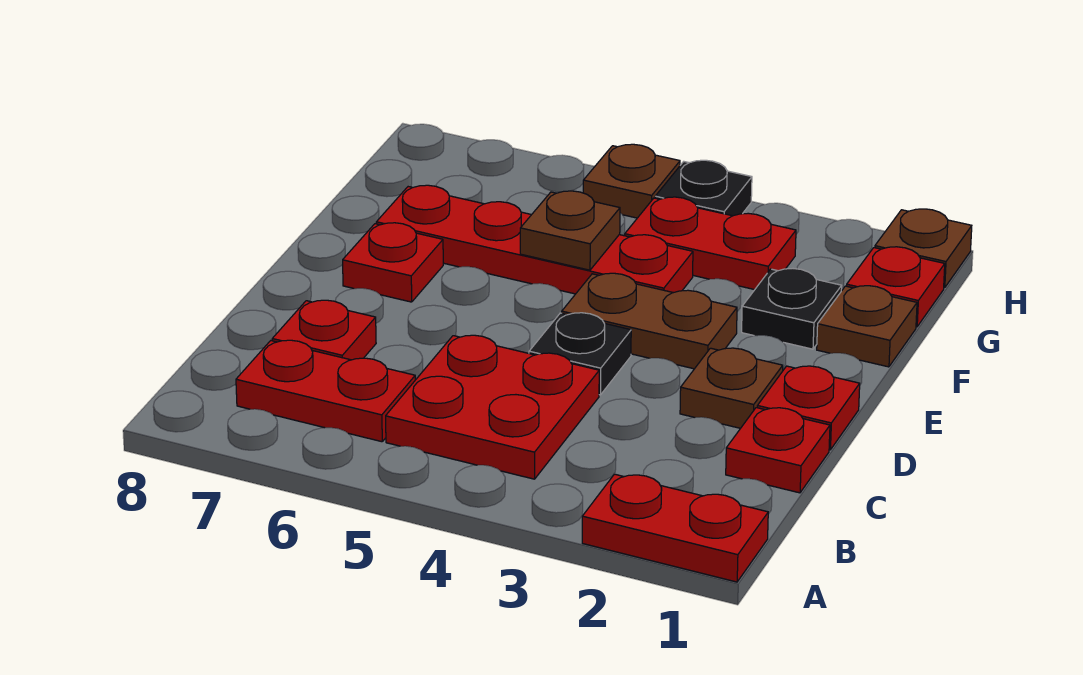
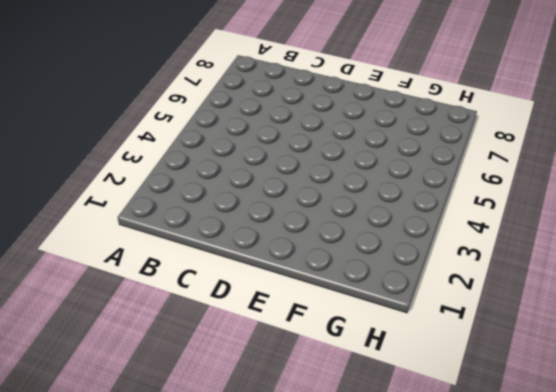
none -> red plate A1:A2 level 1
none -> red plate B4:C5 level 1
none -> red plate B6:B7 level 1

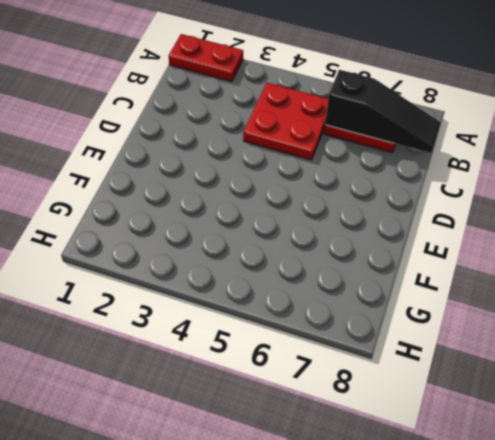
black slope B6:B8 level 2 top 6 -> none
none -> red plate C1 level 1
none -> red plate C7 level 1
none -> red plate D1 level 1

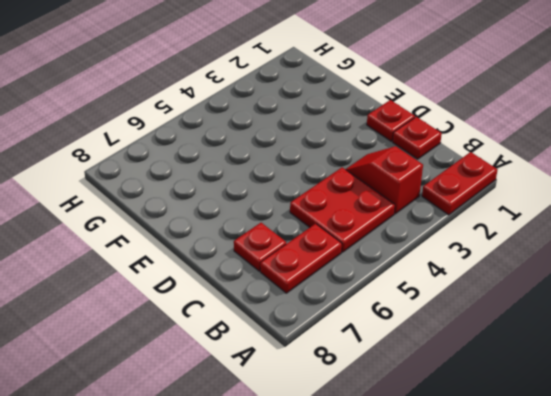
red slope B3:C3 level 1 top B -> none
none -> brown plate D2 level 1
none -> black plate D4 level 1
none -> brown plate E3:E4 level 1

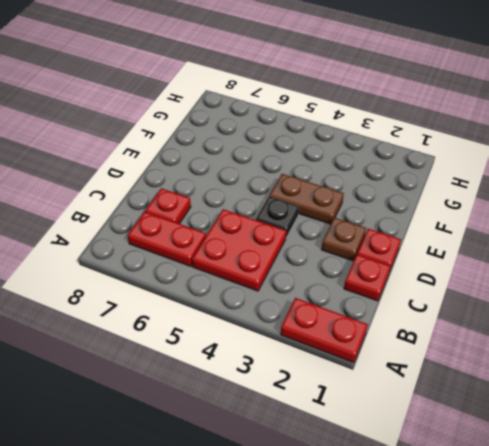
none -> red plate E7 level 1
none -> brown plate F1 level 1
none -> black plate F2 level 1

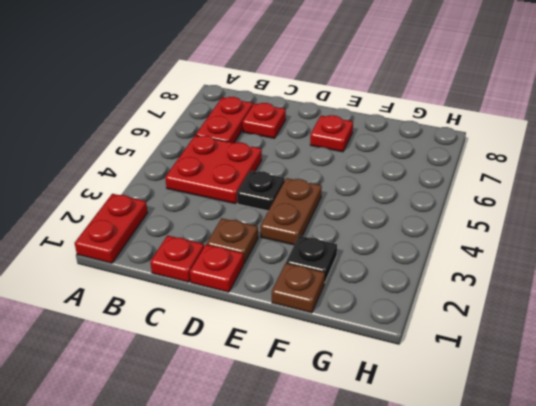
none -> red plate F4:F7 level 1
none -> red plate G1 level 1
none -> red plate G3:G4 level 1

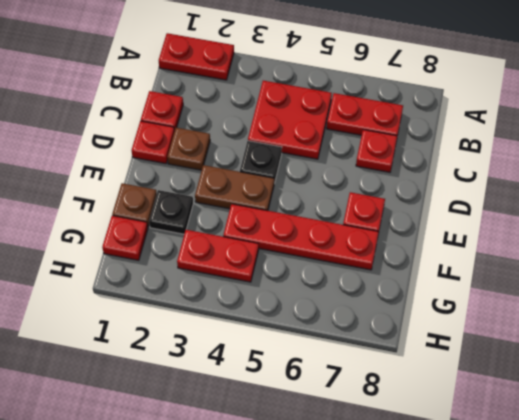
none -> brown plate H1 level 1
none -> black plate H4 level 1
none -> brown plate H5 level 1

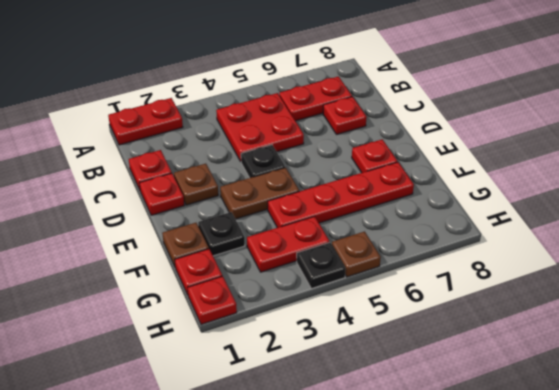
red plate H1 level 1 -> brown plate H1 level 1
none -> brown plate F5 level 2

